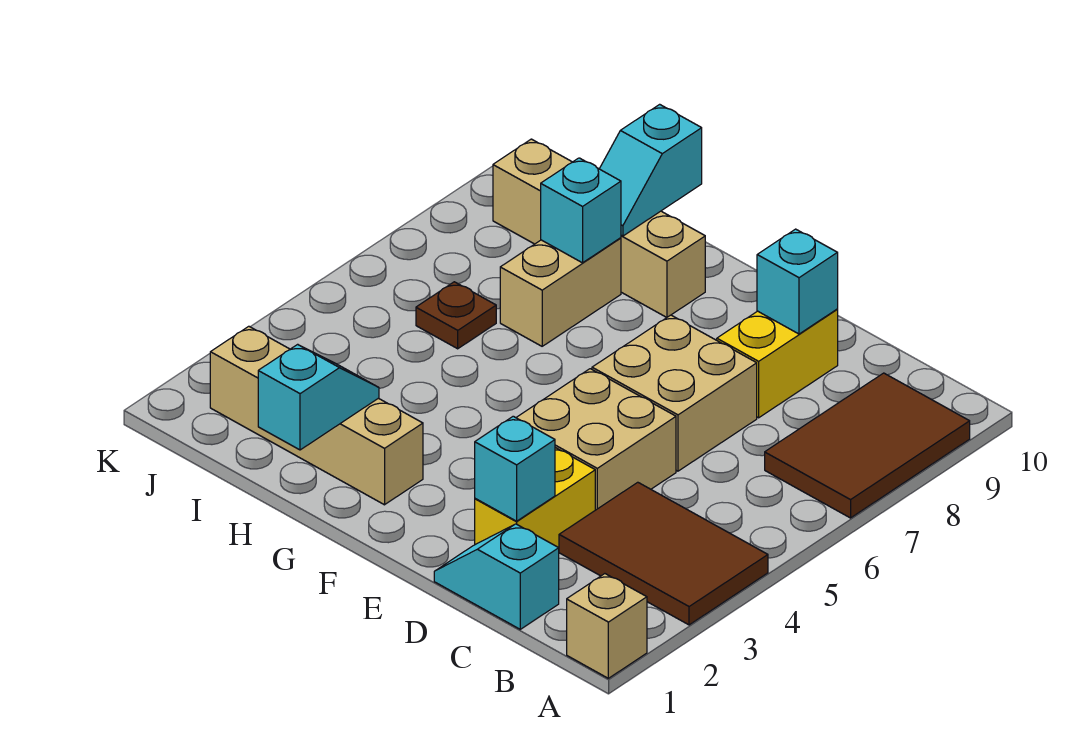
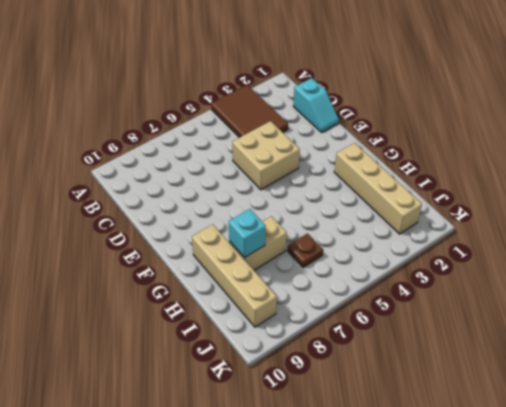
none -> tan brick A1 level 1
none -> brown tile A7:B9 level 1
none -> yellow brick D2:D3 level 1

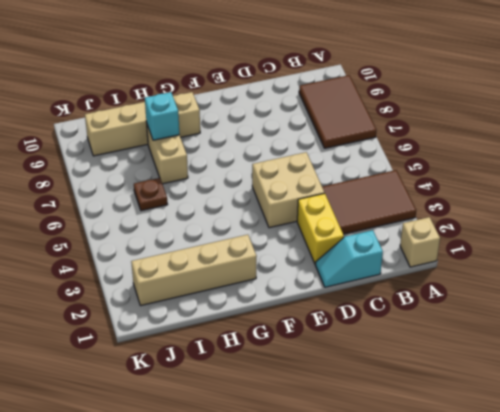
none -> tan brick D6:E7 level 1
none -> yellow brick D8:D9 level 1
none -> cyan brick D2 level 2

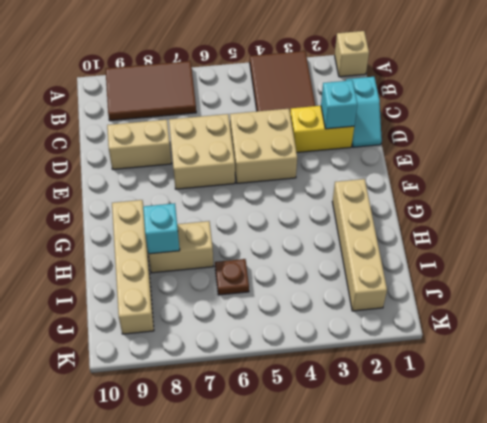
tan brick D8:D9 level 1 -> yellow brick D8:D9 level 1
none -> cyan brick D9 level 2
none -> cyan slope H1:H2 level 2 top 1
none -> cyan slope H9:H10 level 2 top 10

